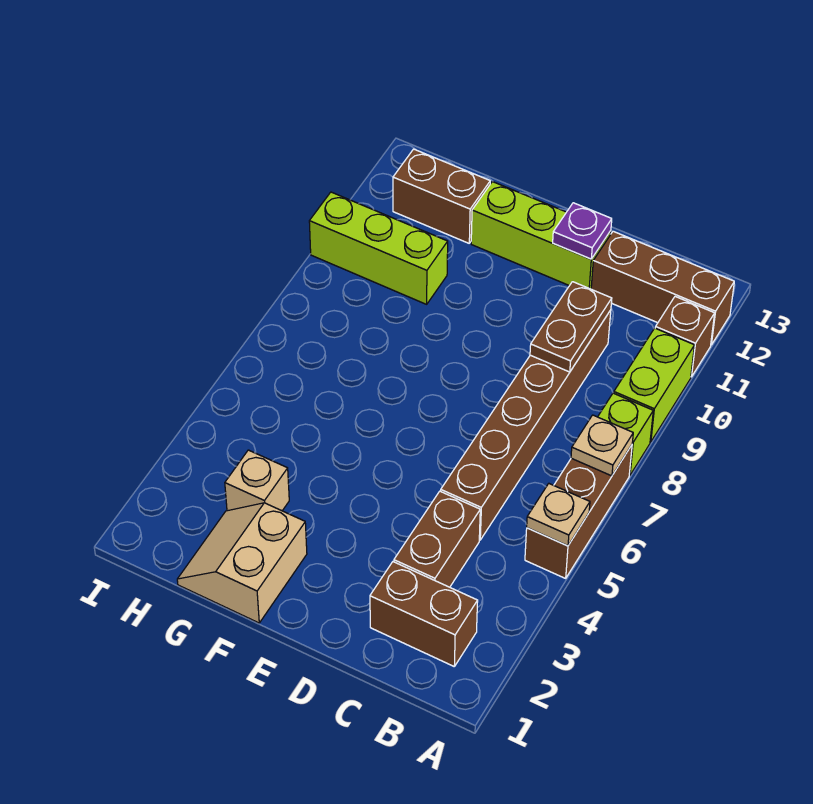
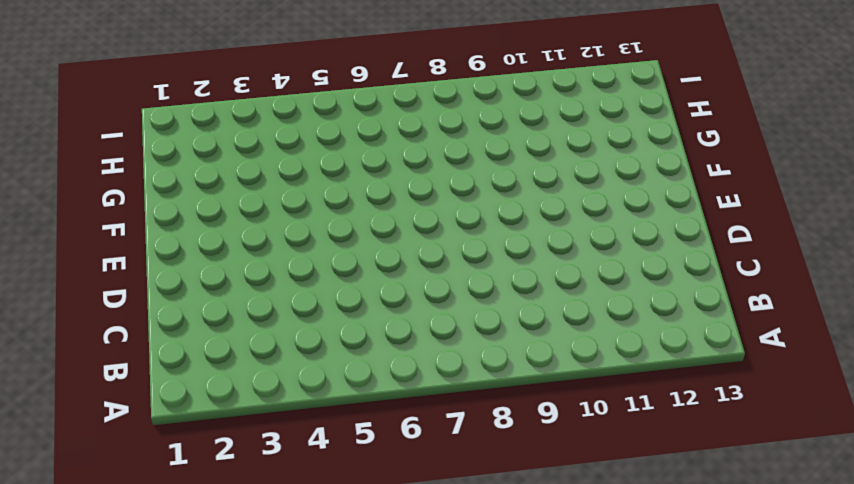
none -> brown brick A5:A7 level 1
none -> lime brick A8 level 1
none -> lime brick A9:A10 level 1

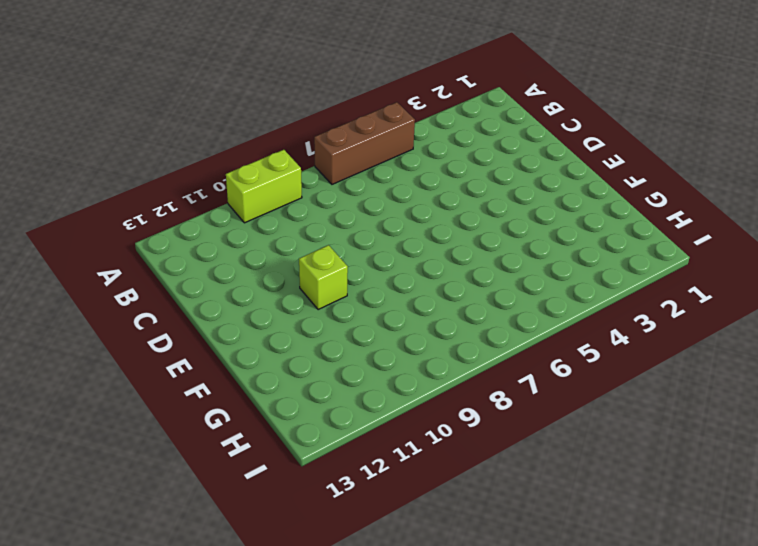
lime brick E10 level 1 -> lime brick A8 level 1
none -> brown brick A11 level 1
none -> brown brick A12:C12 level 1
none -> brown brick B2:C2 level 1

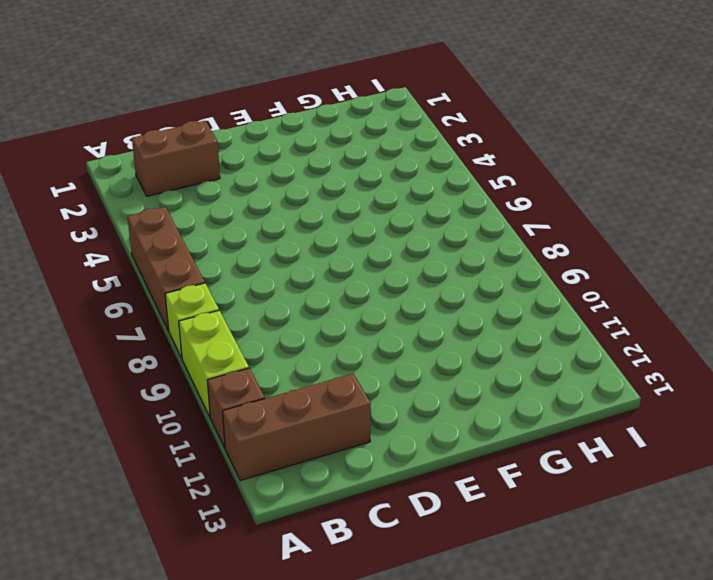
none -> brown brick C3:C4 level 1
none -> brown brick C5:C10 level 1
none -> lime brick D12:F12 level 1

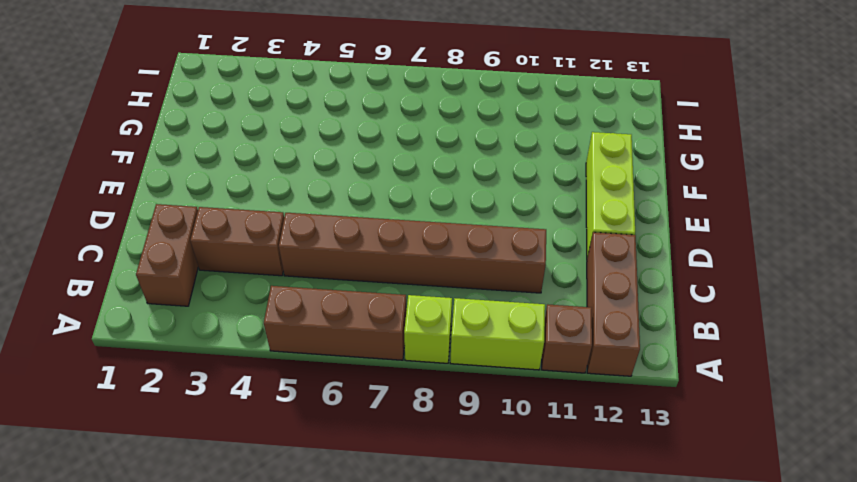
none -> tan slope F1:G2 level 1 top F
none -> tan brick G3 level 1
none -> lime brick G10:I10 level 1

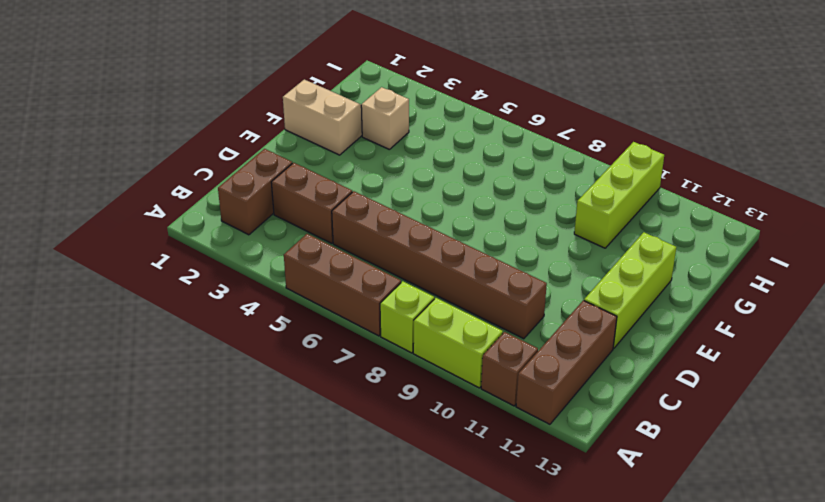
none -> brown brick G12:H12 level 1
none -> tan plate A5 level 2
none -> tan plate A7 level 2

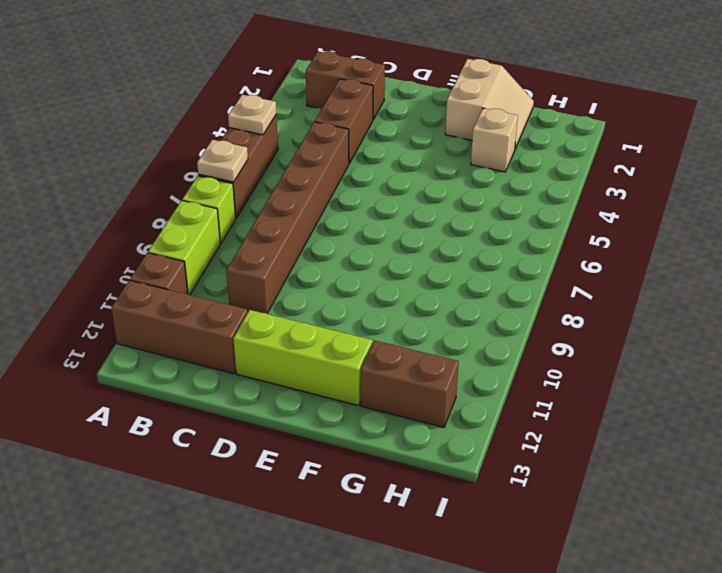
none -> lime brick G10:I10 level 1
none -> brown plate C9:C10 level 2
none -> purple plate D12 level 2

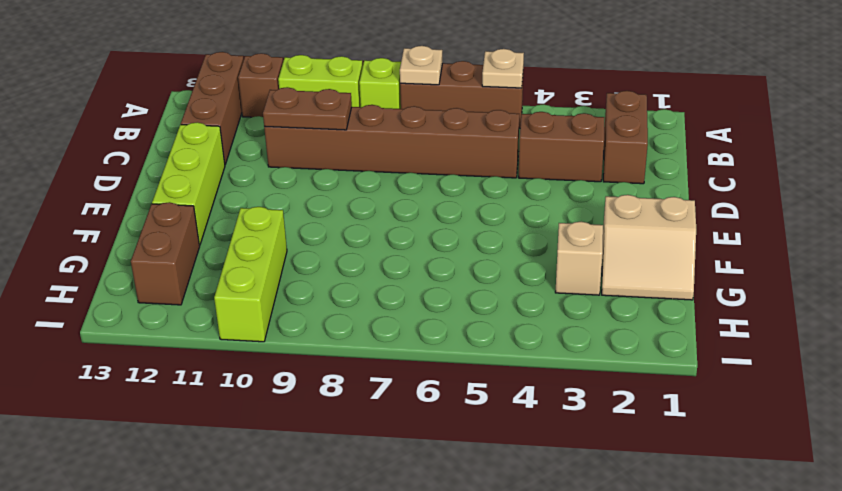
none -> purple plate D12 level 2

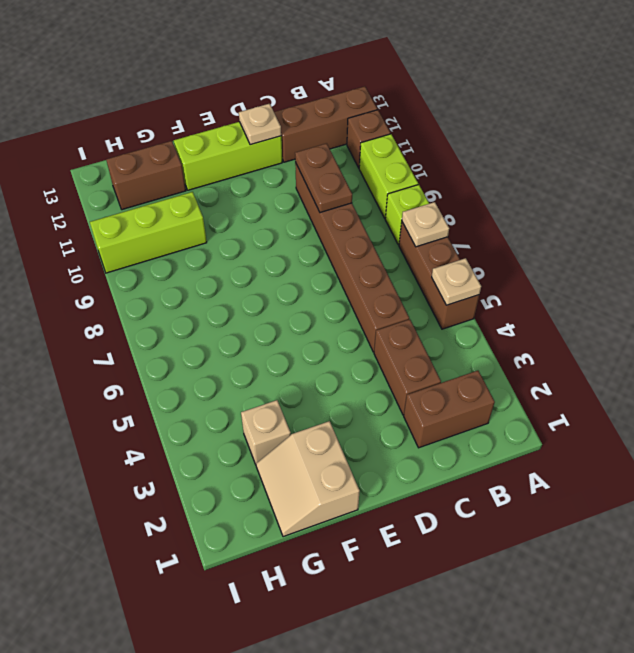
tan plate D12 level 2 -> purple plate D12 level 2

